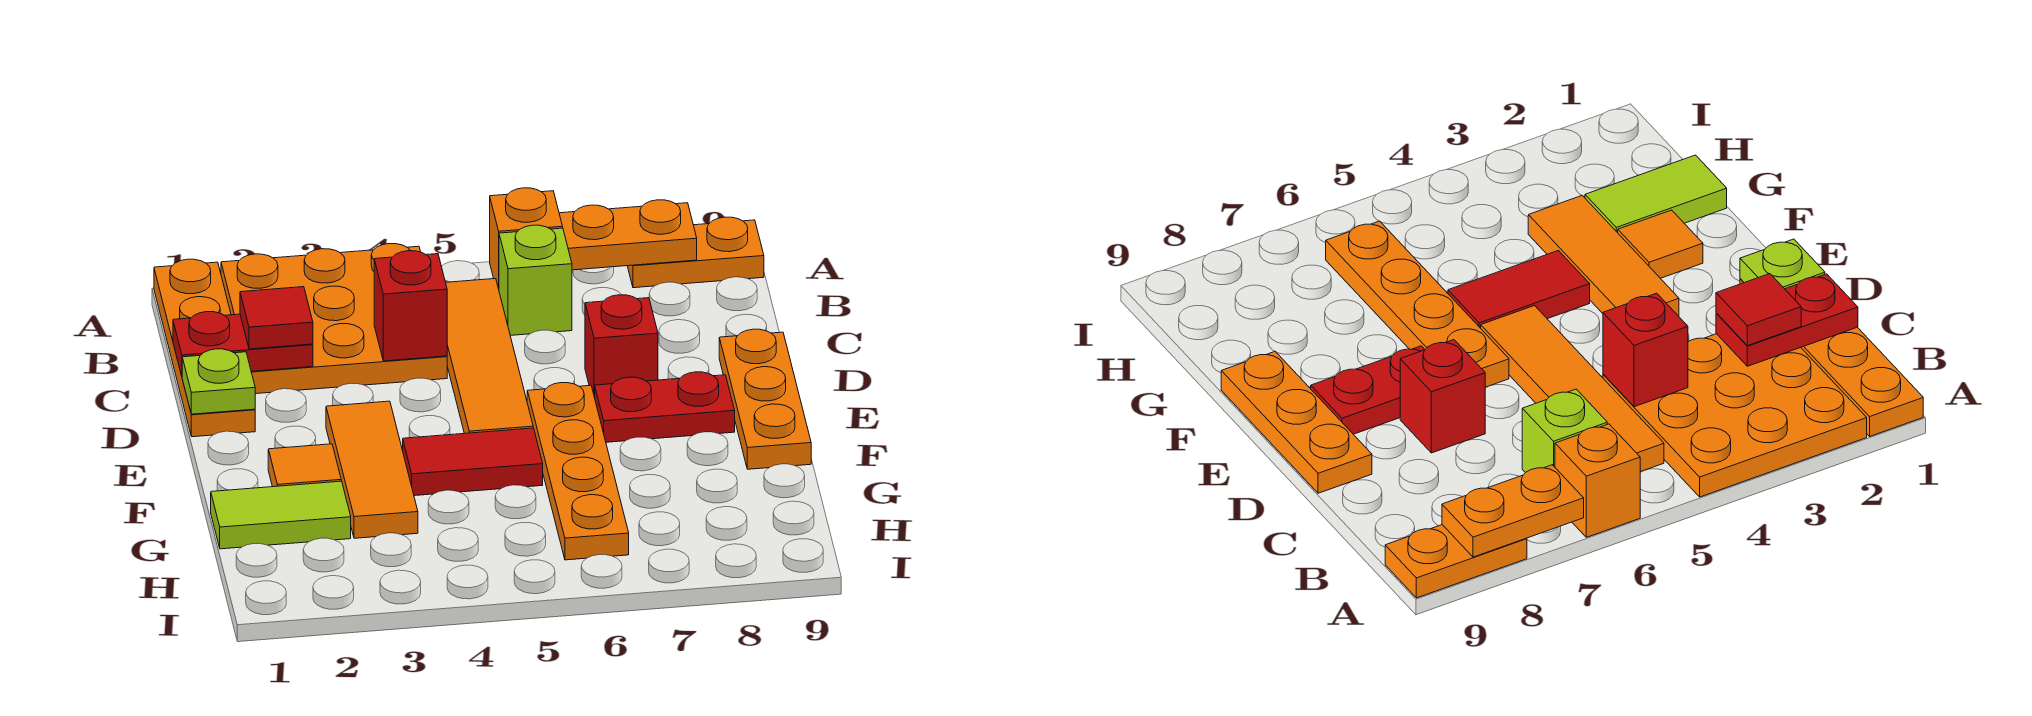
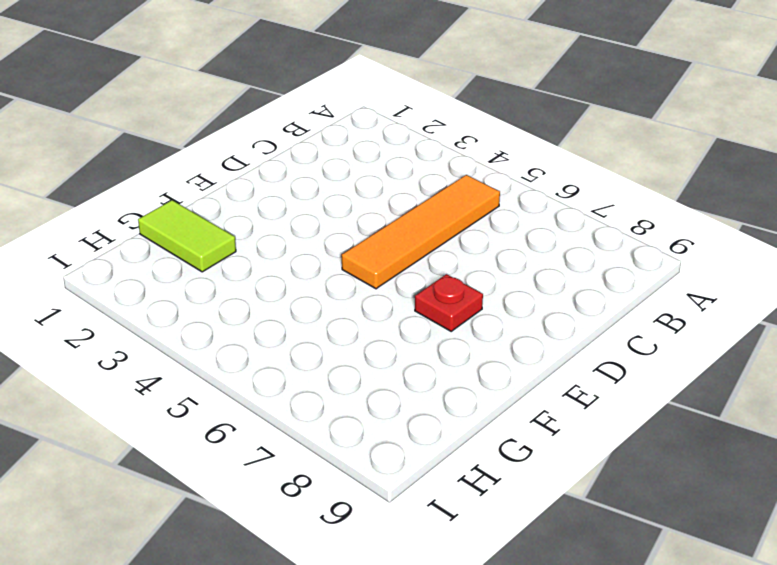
red plate E7 level 1 -> red plate E7:E8 level 1
none -> orange plate A1:D1 level 1
none -> orange plate A2:C4 level 1
none -> orange brick A6 level 1

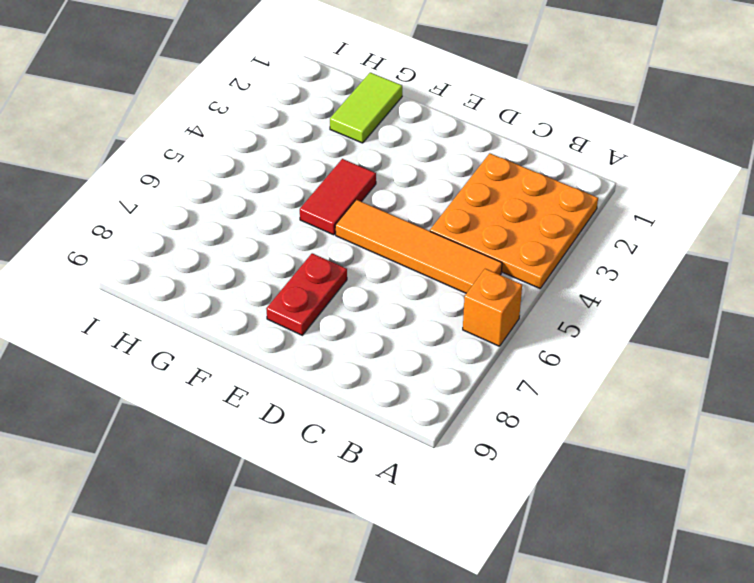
none -> orange plate A1:D1 level 1
none -> orange plate A8:A9 level 1
none -> lime brick B6 level 1

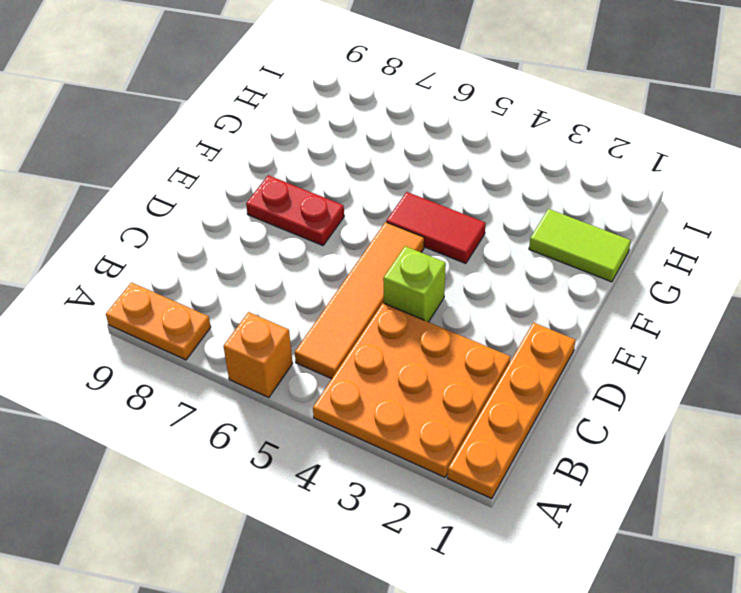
lime brick D4 level 1 -> lime brick B6 level 1
none -> red brick D7 level 1
none -> orange plate D9:F9 level 1
none -> orange tile E3:G3 level 1

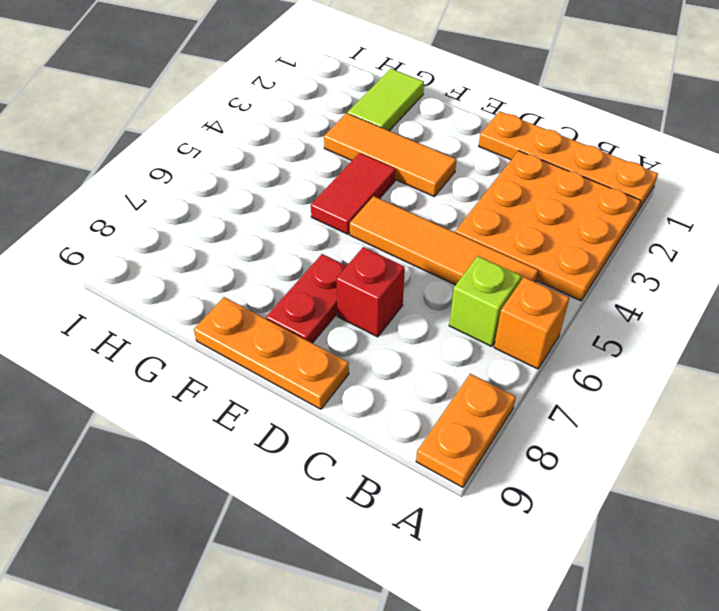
none -> orange plate E6:H6 level 1
none -> orange tile F2 level 1
none -> orange plate A7:A8 level 2

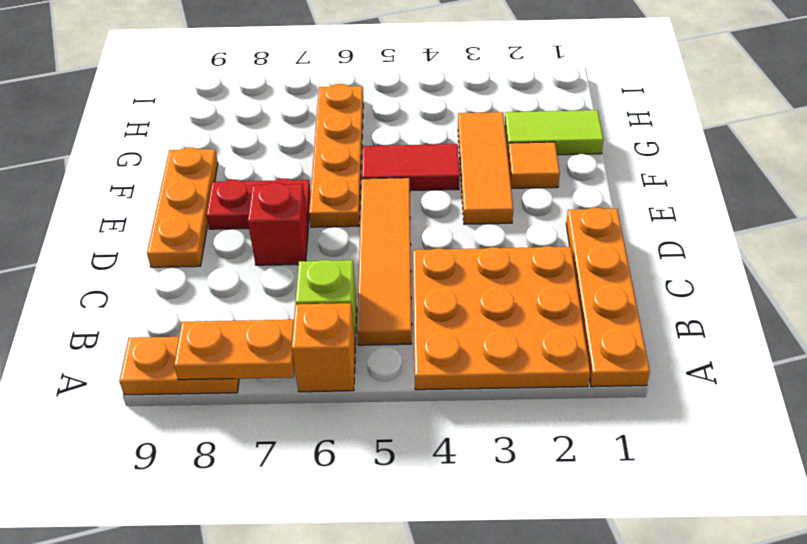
none -> red plate C1:C2 level 2
none -> red brick C4 level 2
none -> lime plate D1 level 2

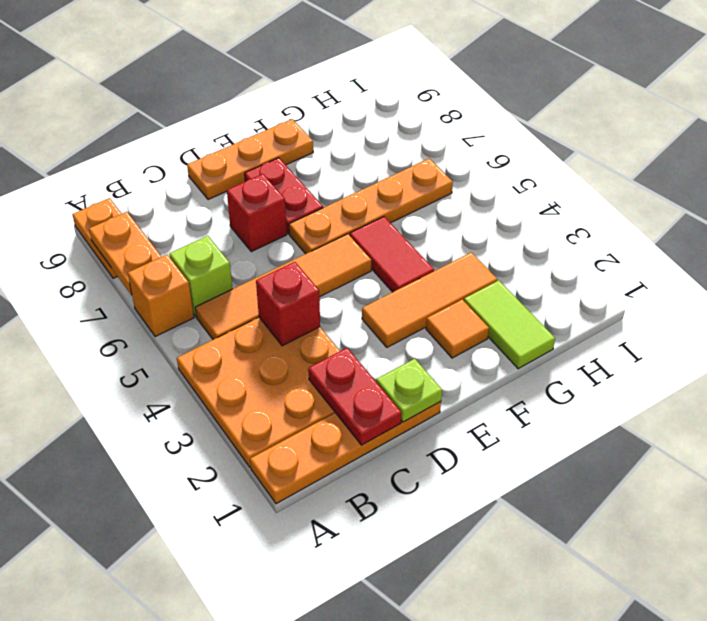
none -> red tile C2 level 3

